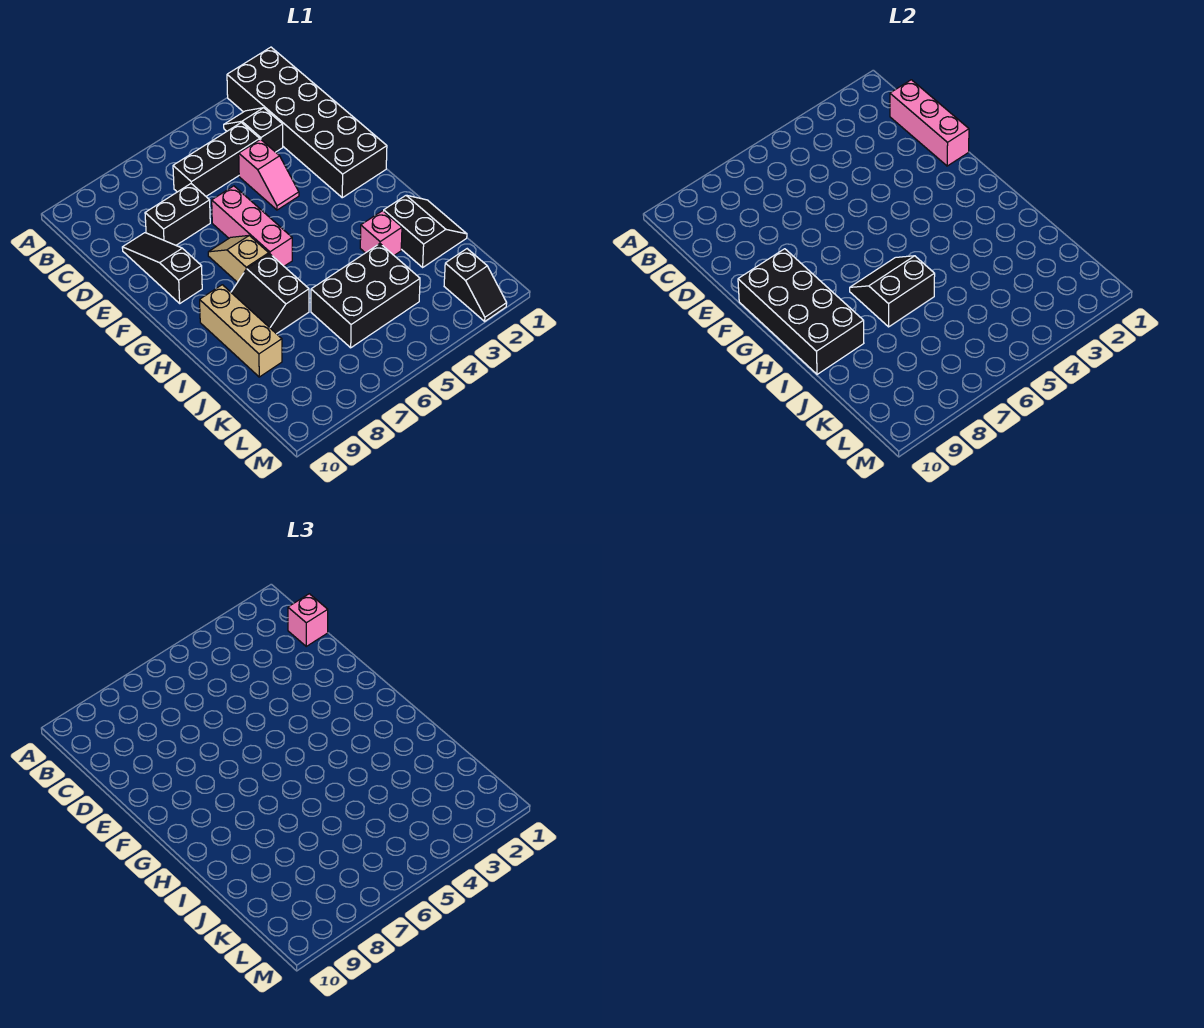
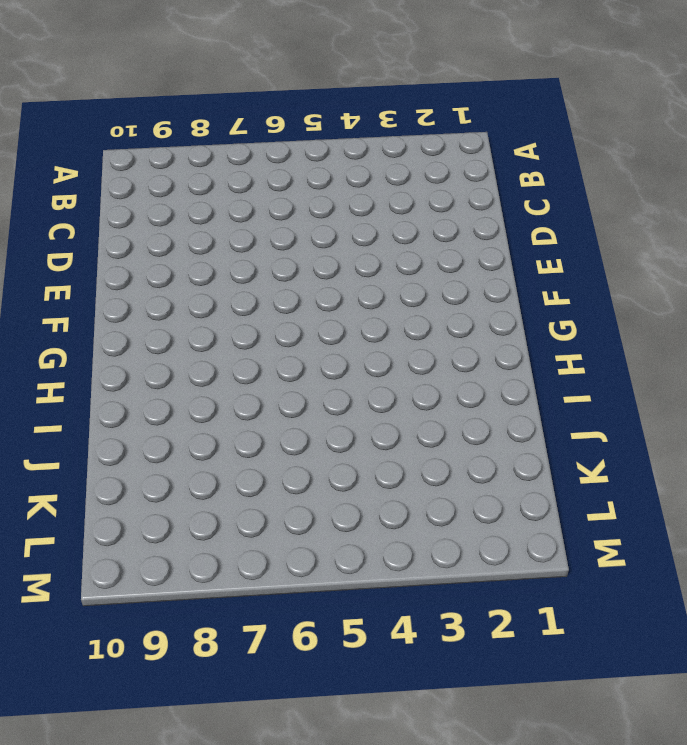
none -> black brick A1:F2 level 1
none -> black slope B3:C3 level 1 top C
none -> black brick C4:C6 level 1

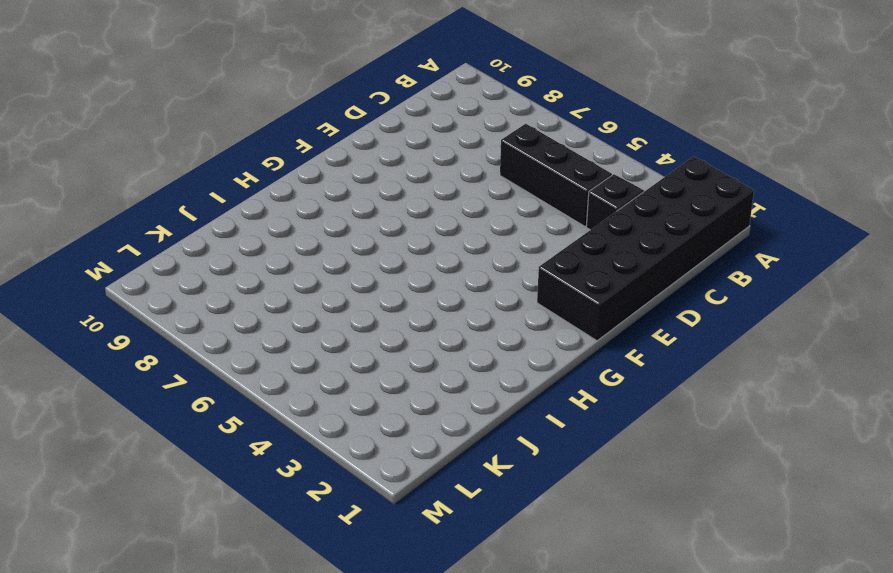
none -> pink slope D4:E4 level 1 top D
none -> black brick D7:D8 level 1
none -> black slope D9:F9 level 1 top F

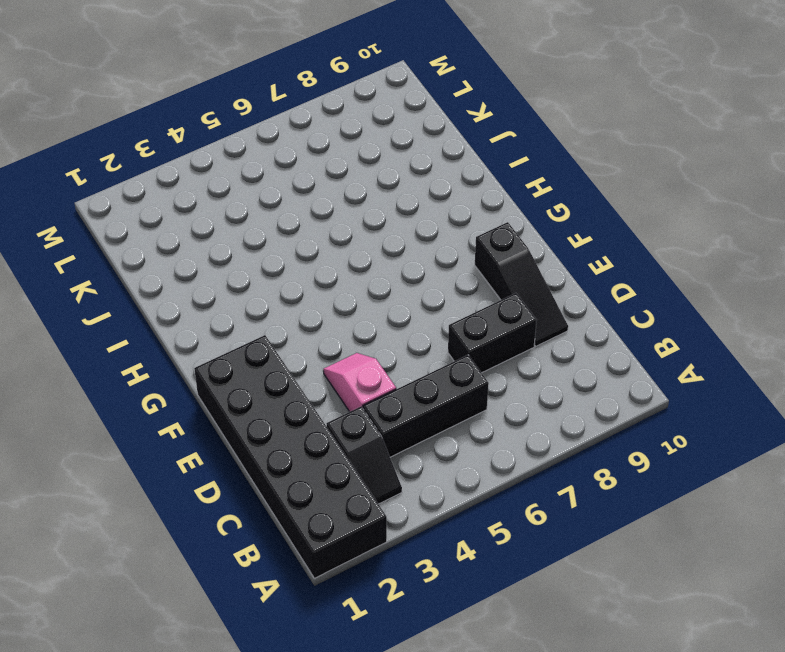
none -> pink brick E6:G6 level 1
none -> tan slope F7:G7 level 1 top G
none -> black slope H7:I8 level 1 top 7

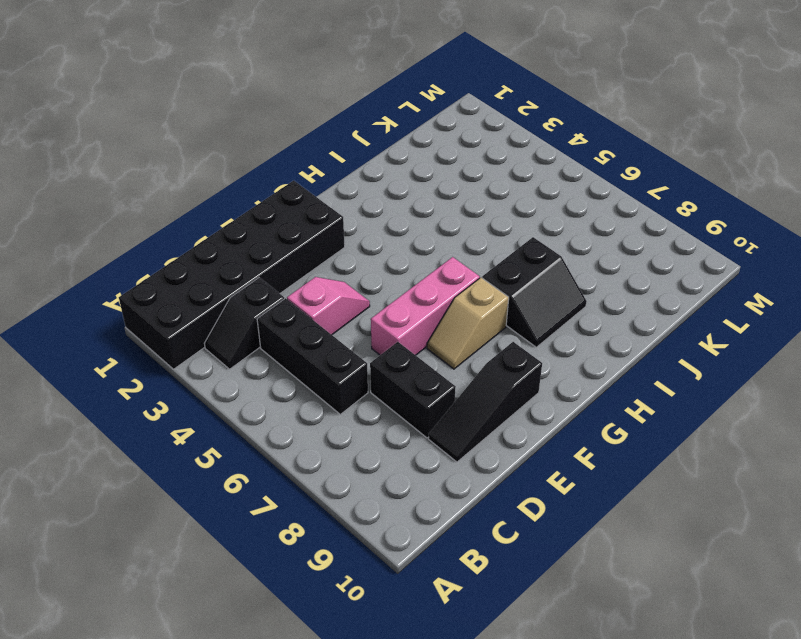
none -> tan brick H9:J9 level 1
none -> black slope I1:J2 level 1 top 2
none -> pink brick I3 level 1

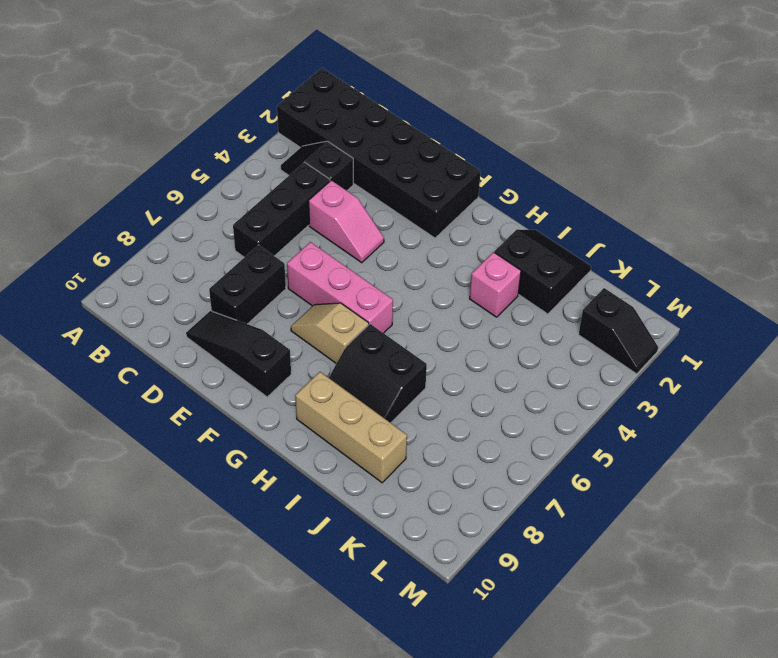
none -> black brick J4:K6 level 1
none -> pink brick C1:E1 level 2
none -> black brick F9:I10 level 2

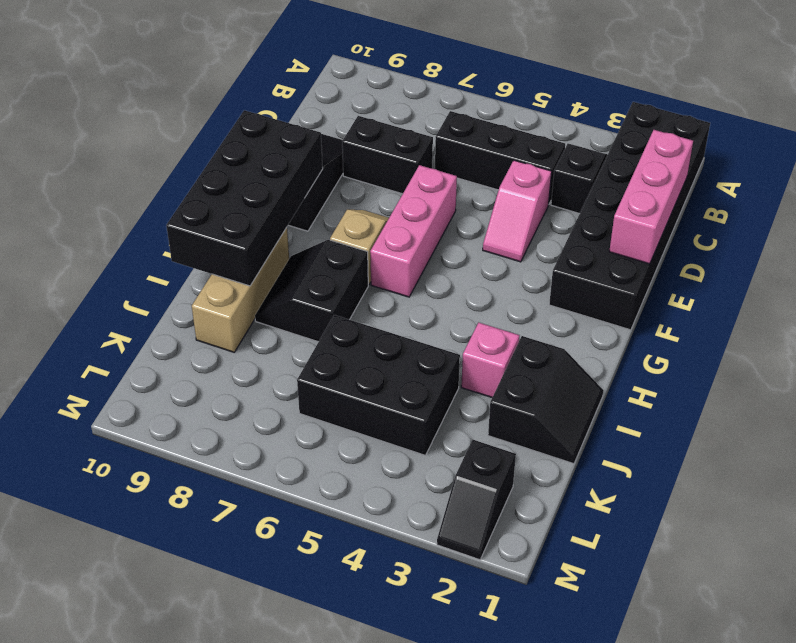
none -> black slope H6:I7 level 2 top I
none -> pink brick C1 level 3

